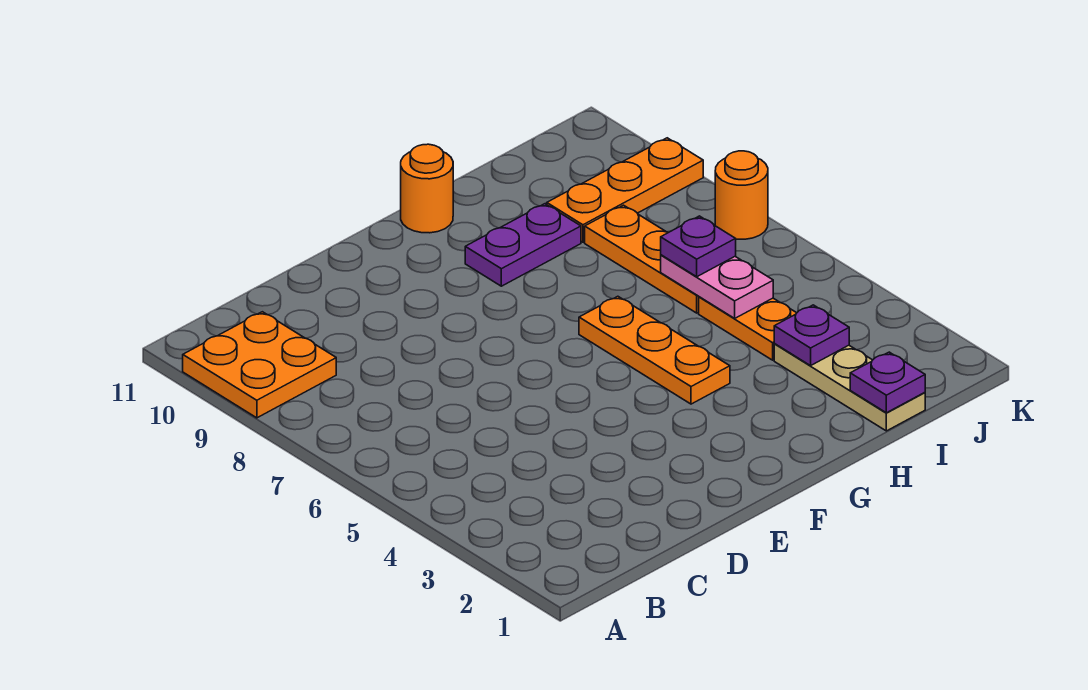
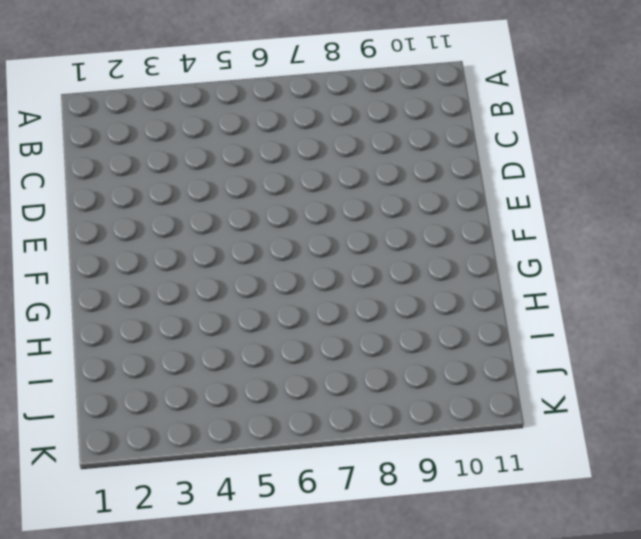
none -> orange plate A9:B10 level 1
none -> orange plate G4:G6 level 1
none -> purple plate G9:H9 level 1

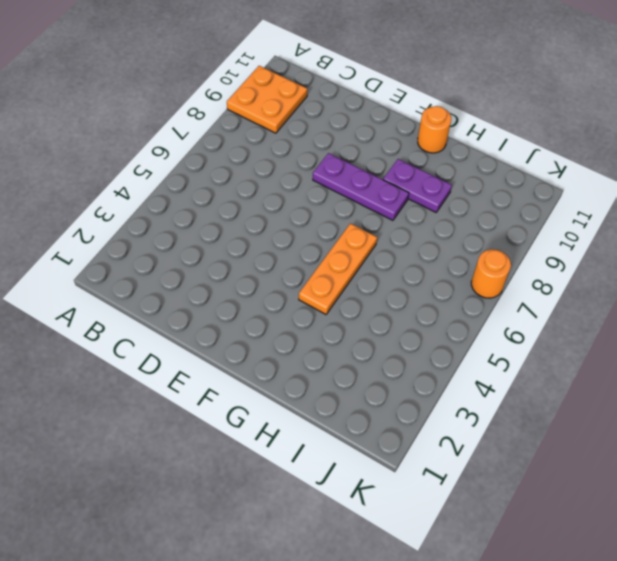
purple plate E8:G8 level 1 -> none
none -> tan plate I1:I3 level 1
none -> orange plate I4:I5 level 1
none -> orange plate I6:I8 level 1

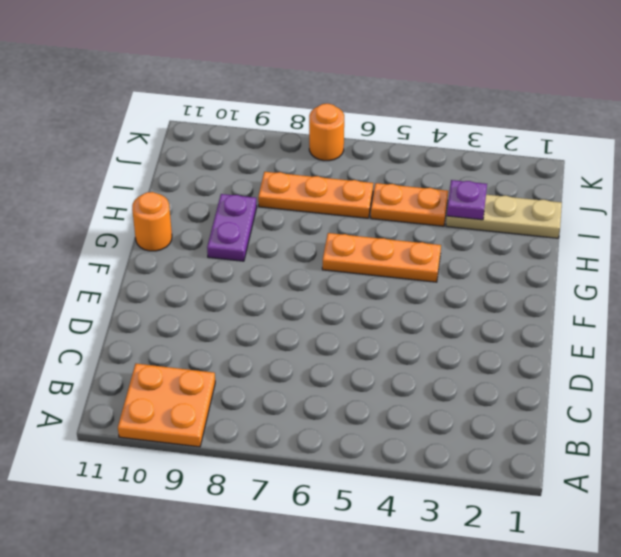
none -> orange plate I9:K9 level 1
none -> purple plate I1 level 2
none -> pink plate I5:I6 level 2

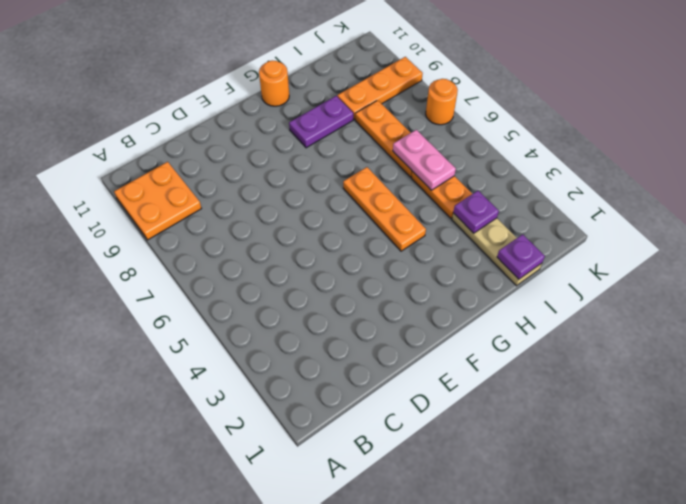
none -> purple plate I6 level 3

